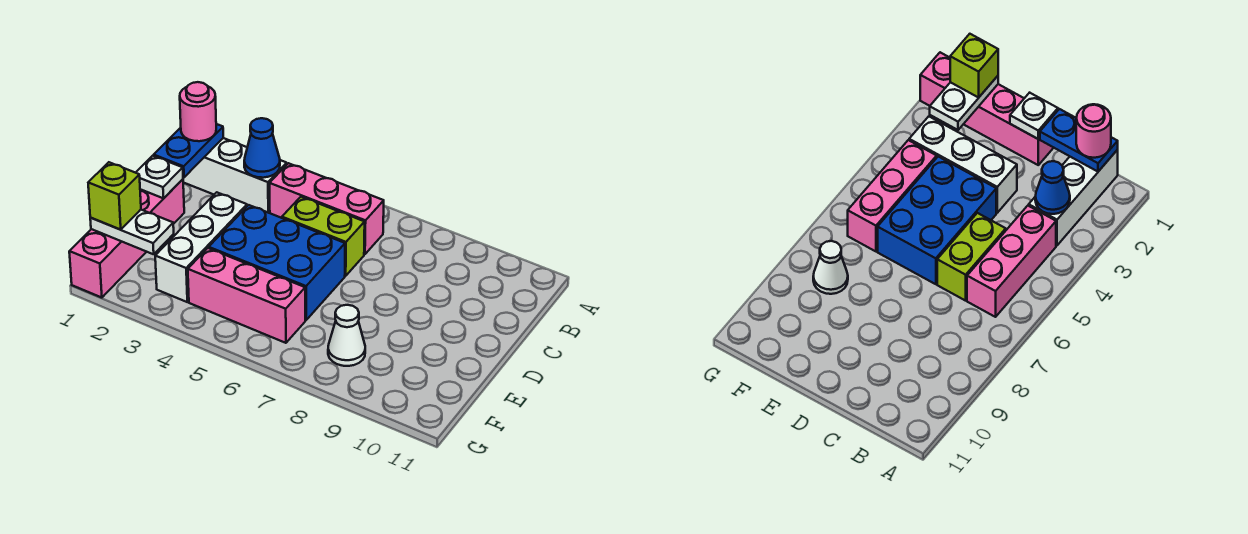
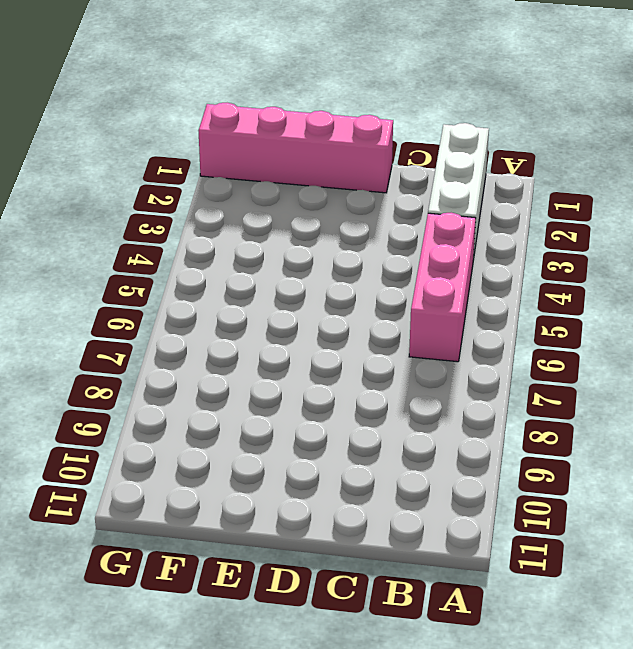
none -> lime brick C5:C6 level 1
none -> white brick D3:F3 level 1
none -> blue brick D4:E6 level 1

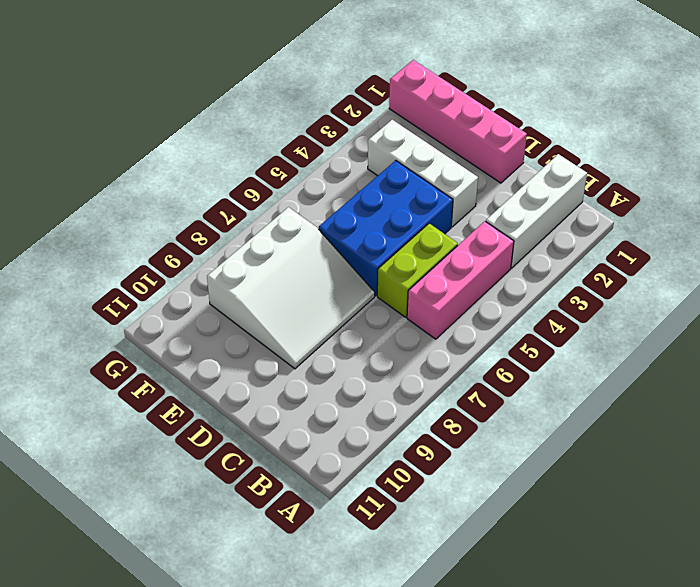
white slope D7:F9 level 1 top F -> white cone F8 level 1
none -> pink brick F4:F6 level 1
none -> blue plate B1:C1 level 2
none -> blue cone B3 level 2

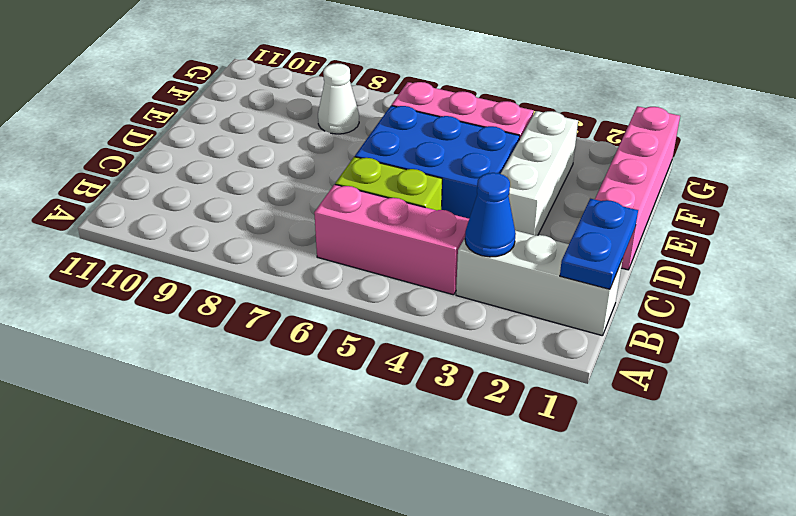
none -> white plate D1 level 2
none -> white plate F1:F2 level 2
none -> pink round brick B1 level 3

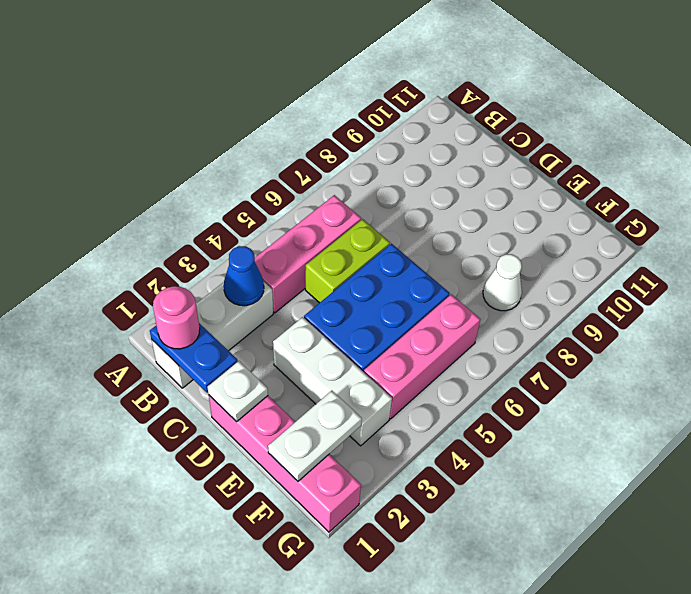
none -> lime brick F1 level 3

